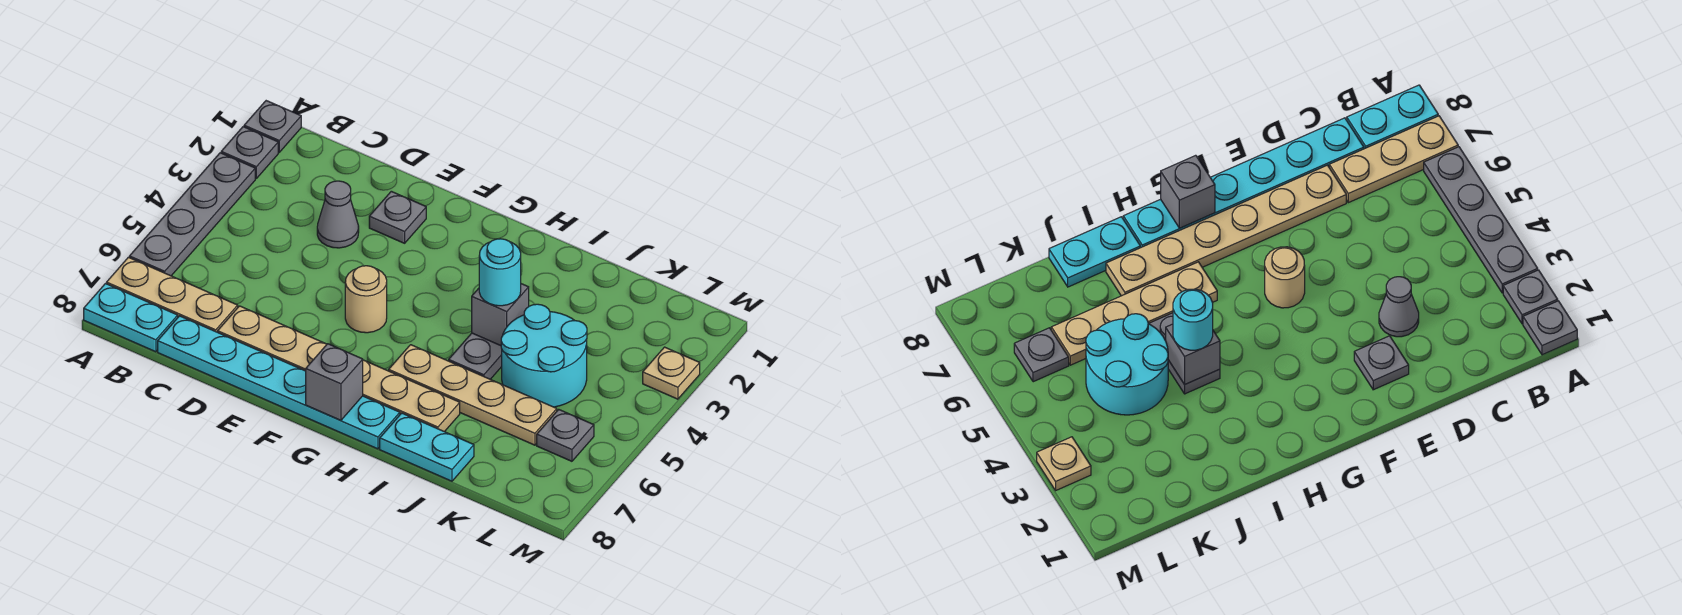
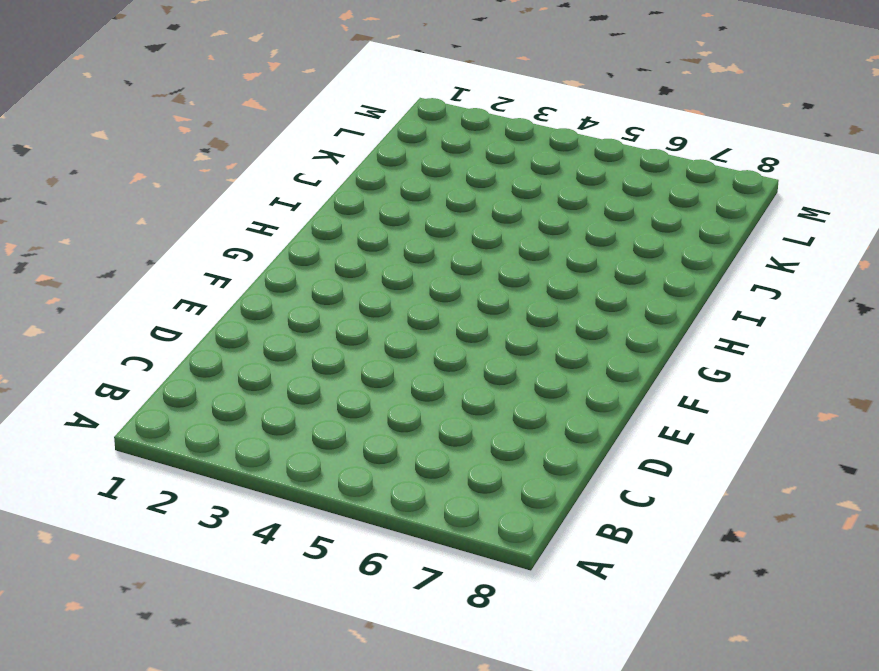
none -> grey plate A1 level 1
none -> grey plate A2 level 1
none -> grey plate A3:A6 level 1

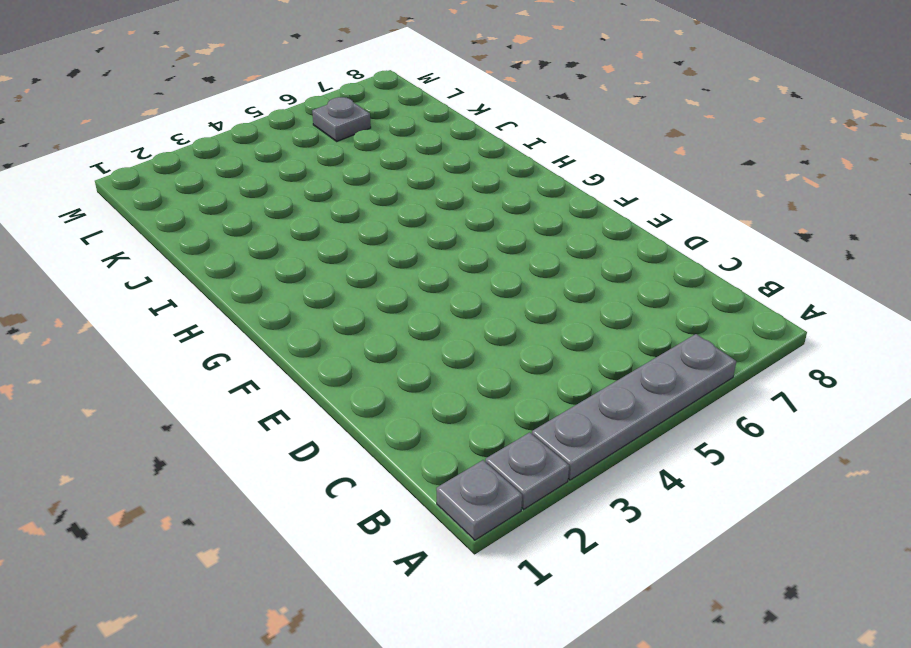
none -> tan plate A7:C7 level 1
none -> cyan plate A8:B8 level 1
none -> cyan plate C8:H8 level 1

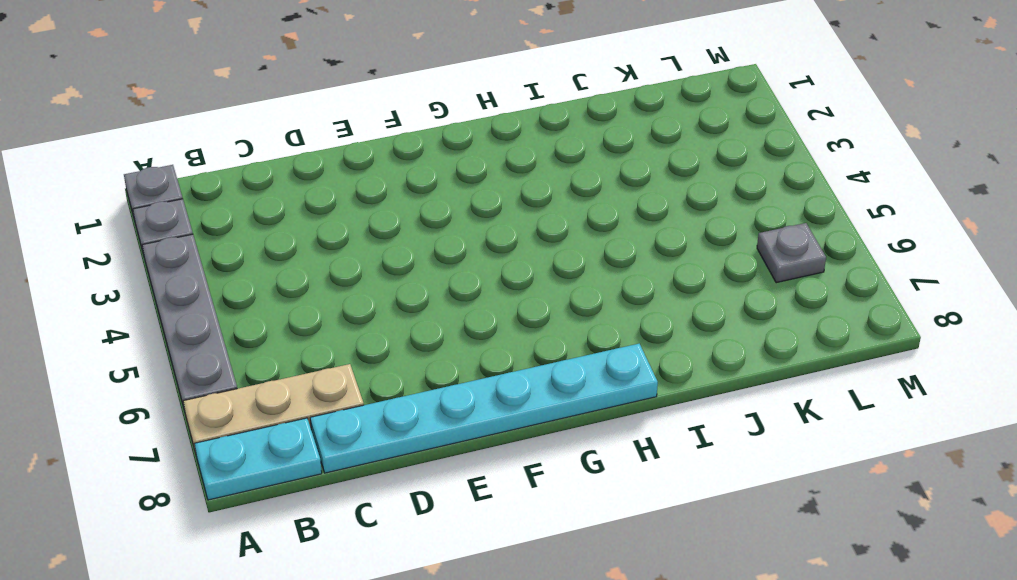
none -> grey cone D3 level 1
none -> tan plate D7:I7 level 1
none -> grey plate E2 level 1

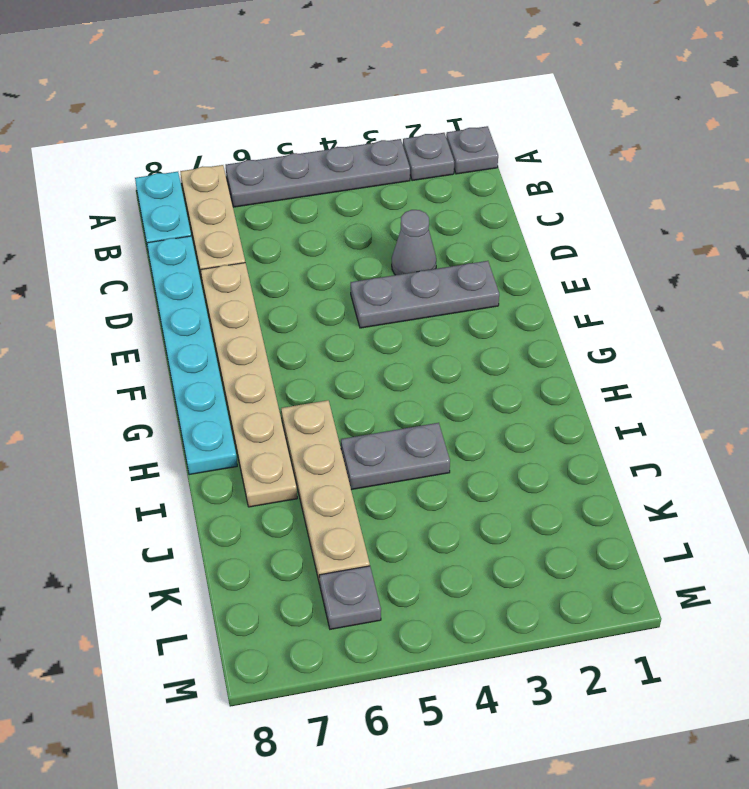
grey plate E2:E4 level 1 -> grey plate E2 level 1
none -> tan round brick F5 level 1
none -> cyan plate I8:J8 level 1
none -> cyan round brick J4:K5 level 1

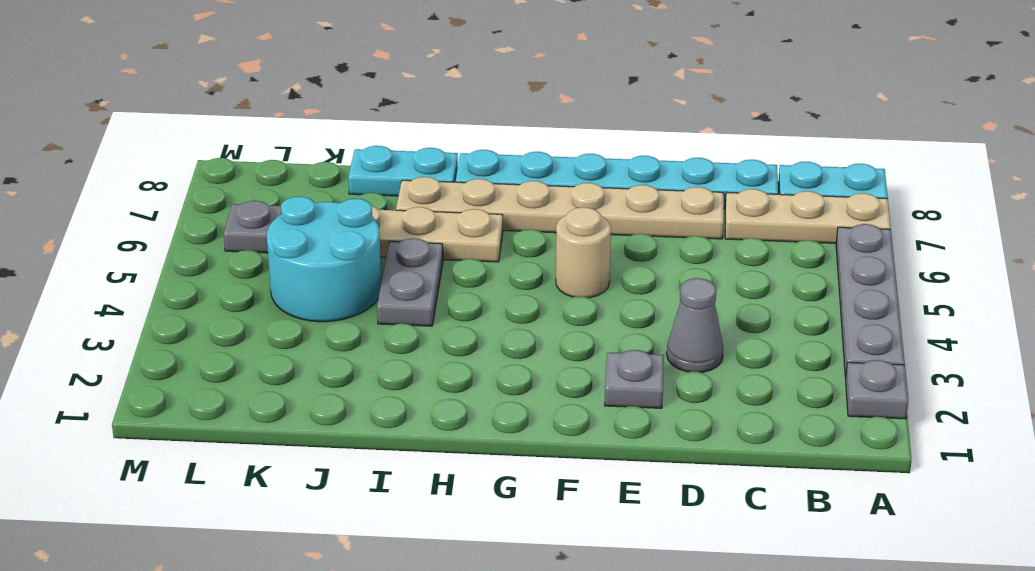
none -> grey plate A1 level 1
none -> tan plate M3 level 1
none -> grey brick G8 level 2

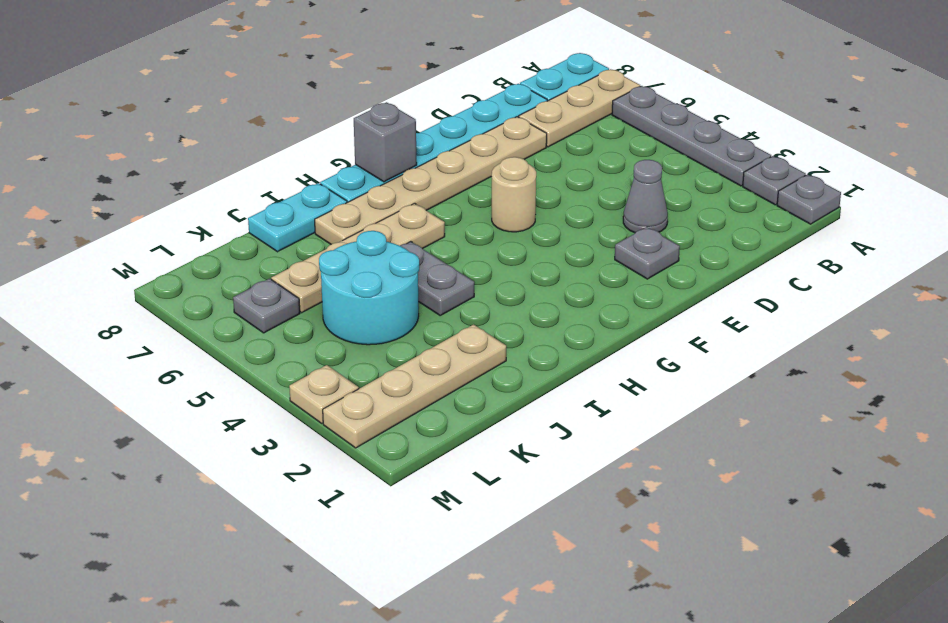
tan plate J2:M2 level 1 -> none
none -> grey brick I4 level 2
none -> cyan round brick I4 level 3

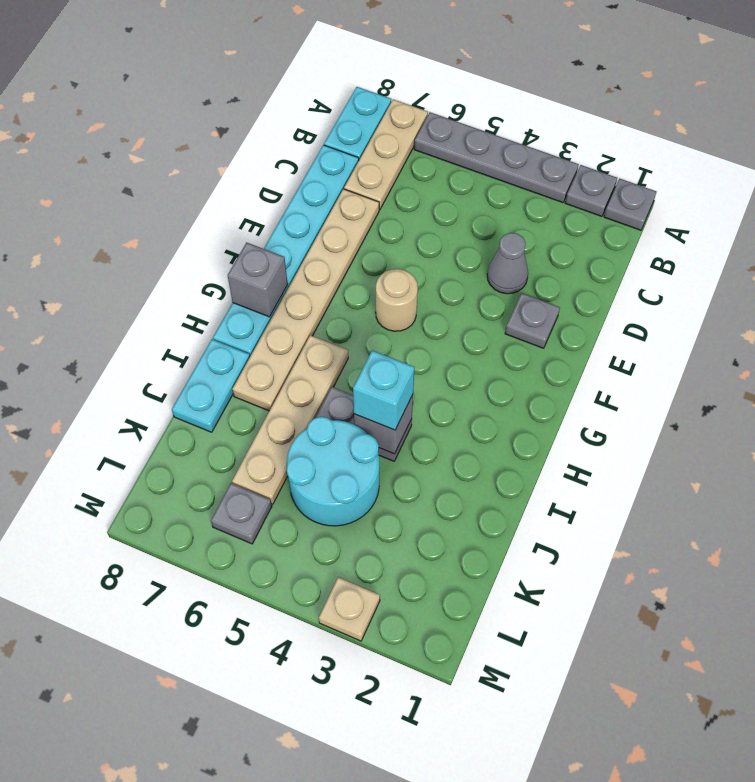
cyan brick I4 level 3 -> cyan round brick I4 level 3

